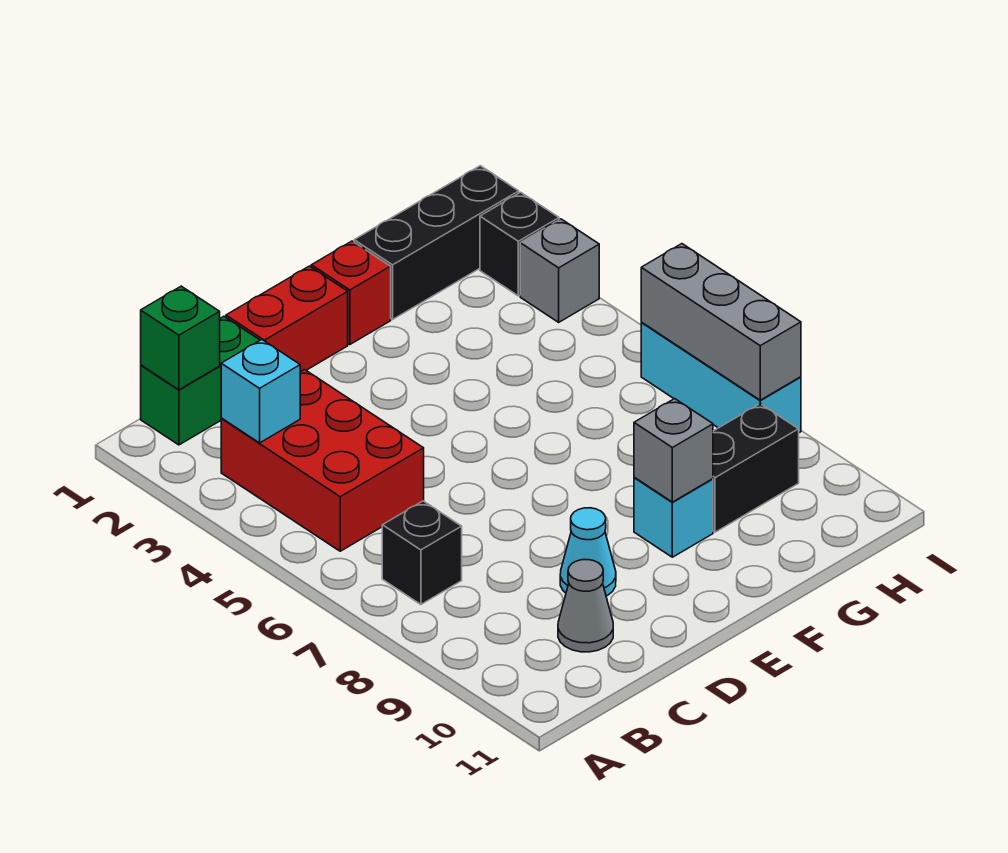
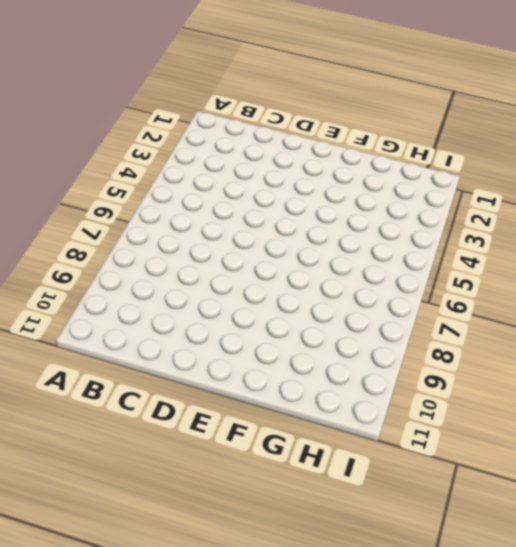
none -> green brick B1:C1 level 1
none -> red brick B3:C5 level 1
none -> black brick B7 level 1

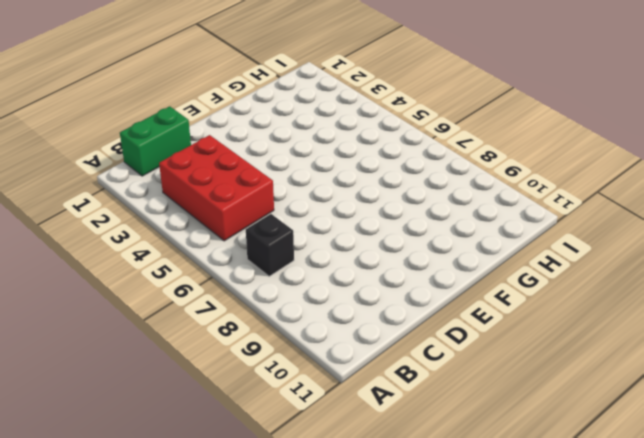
none -> grey cone C10 level 1
none -> red brick D1:E1 level 1
none -> cyan cone D9 level 1

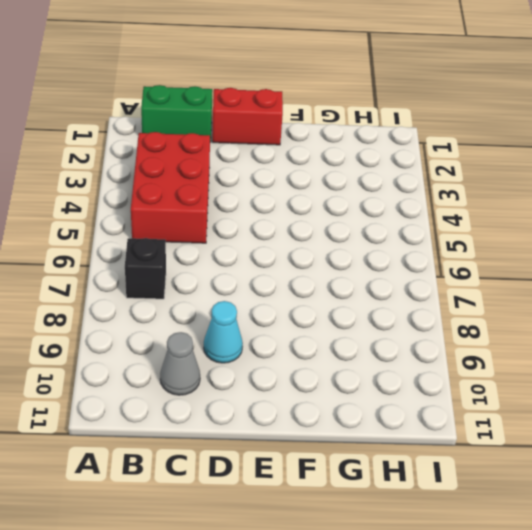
none -> red brick F1 level 1
none -> cyan brick F9 level 1
none -> black brick G1:I1 level 1

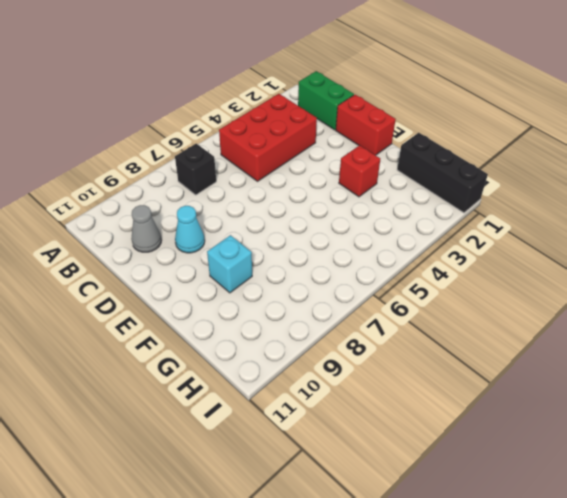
red brick F3 level 1 -> red brick F1 level 1
none -> black brick G9:H9 level 1
none -> black brick I2 level 1
none -> grey brick I3 level 1

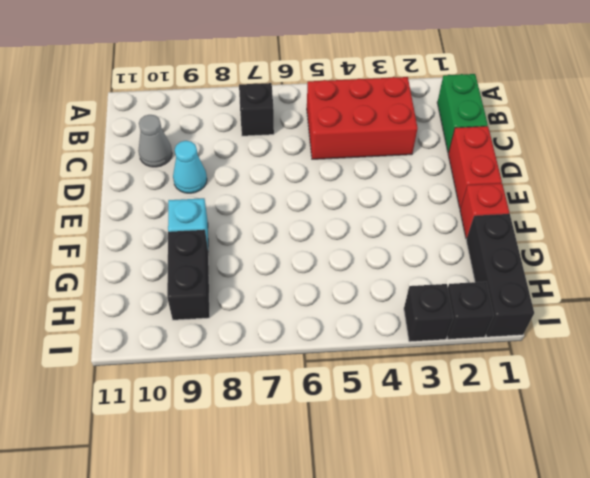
black brick I3 level 1 -> grey brick I3 level 1
none -> cyan brick I6:I8 level 1
none -> green brick B1 level 2
none -> cyan brick B3 level 2

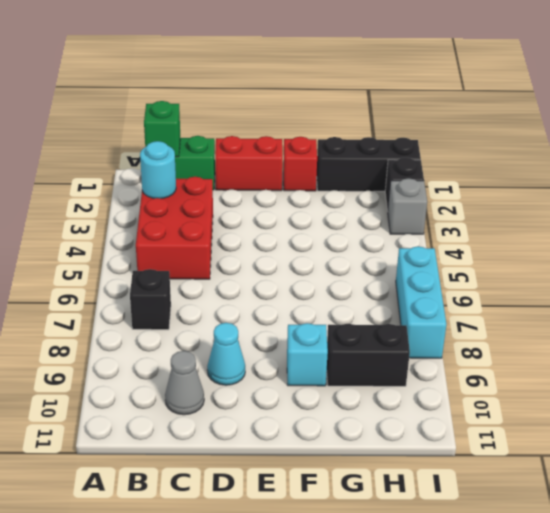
cyan round brick B3 level 2 -> cyan brick B3 level 2
none -> grey brick F9 level 2
none -> grey brick I6:I8 level 2

